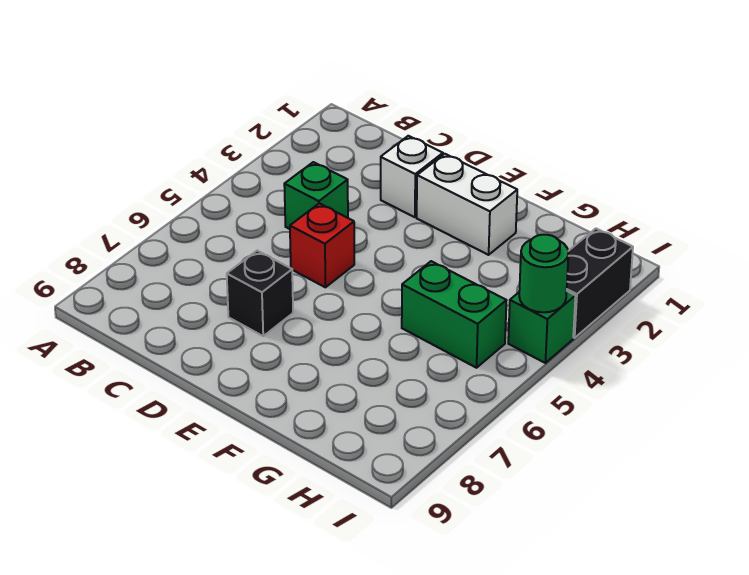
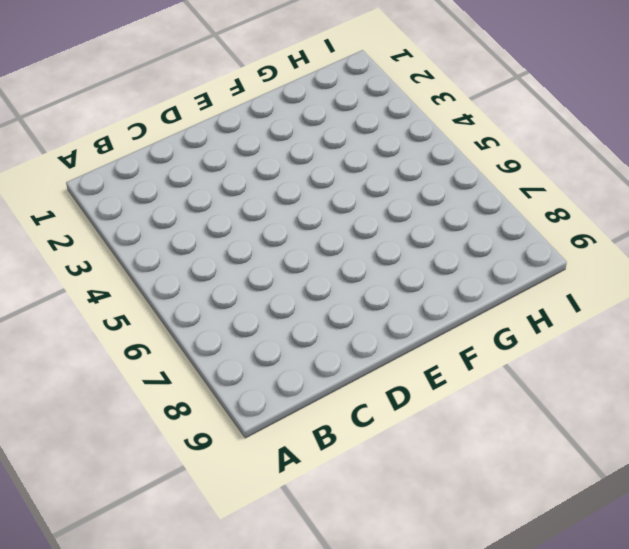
none -> green brick C4 level 1
none -> white brick D2 level 1

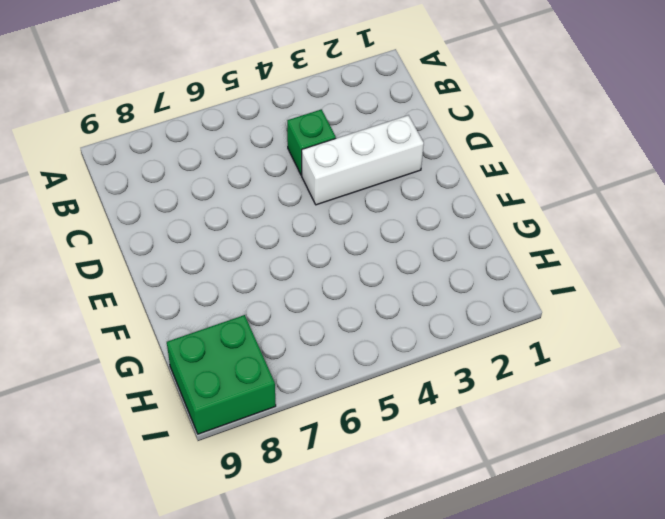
white brick D2:D4 level 1 -> white brick D2 level 1
green brick H8:I9 level 1 -> none
none -> red brick D5 level 1
none -> black brick D7 level 1

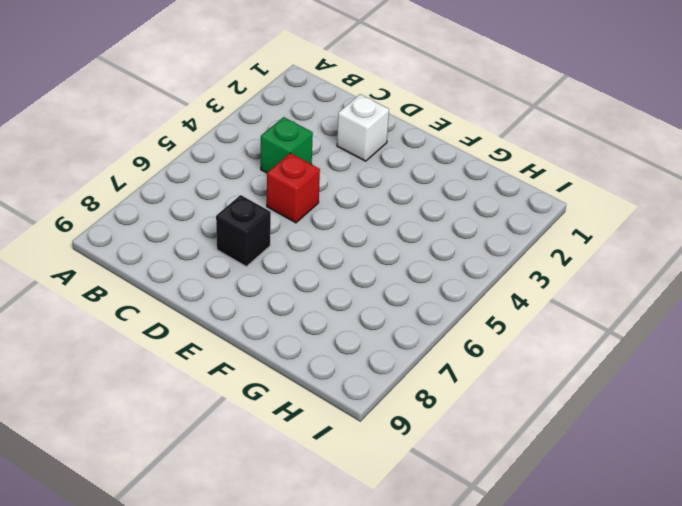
none -> white brick E2:F2 level 1
none -> green brick G5:H5 level 1

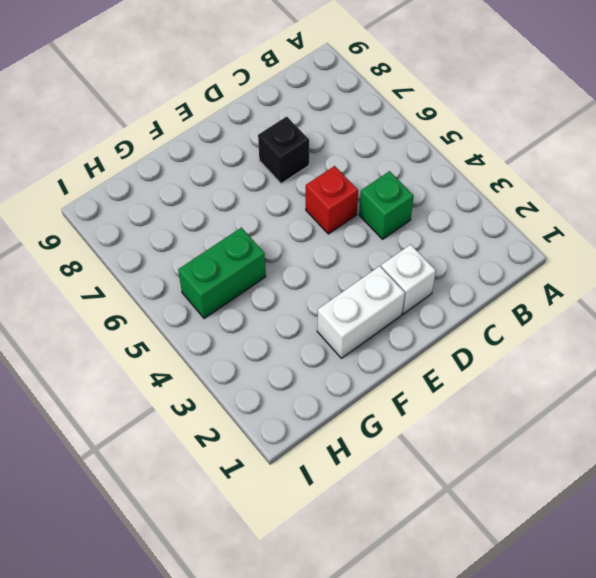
none -> black brick I2:I3 level 1
none -> green brick I4 level 1

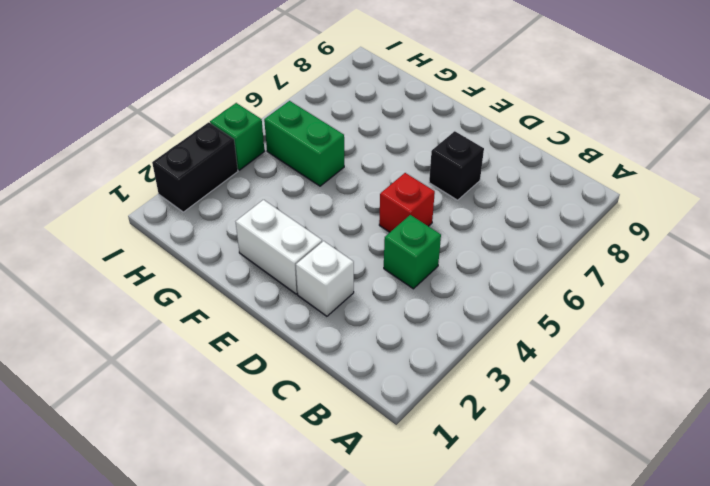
none -> green round brick I4 level 2

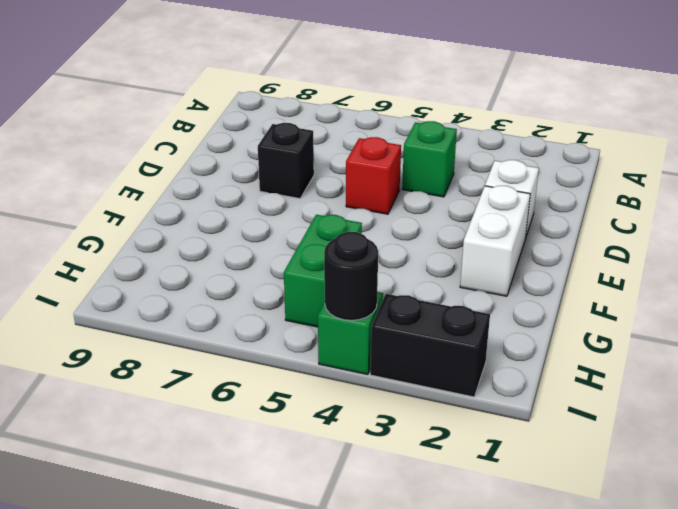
black round brick I4 level 2 -> green round brick I4 level 2

